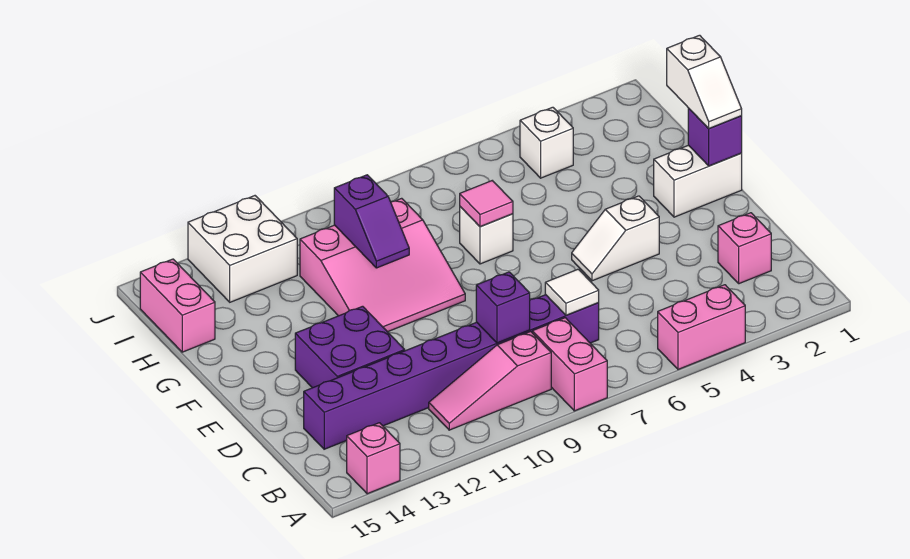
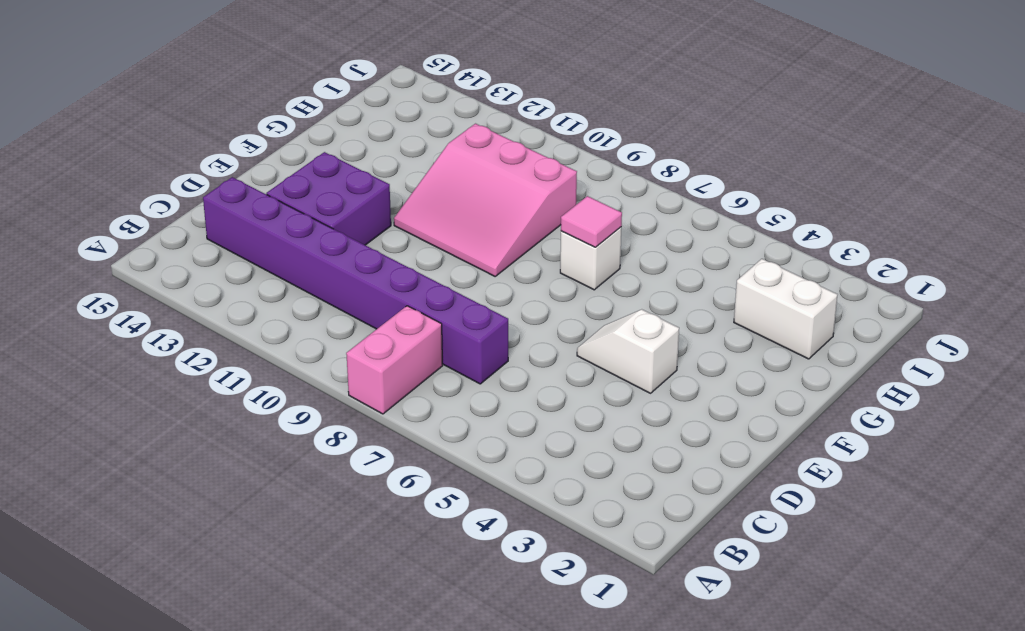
white brick H2:H3 level 1 -> white brick F1:F2 level 1
none -> pink brick A4:A5 level 1
none -> pink brick A14 level 1
none -> pink slope B9:B11 level 1 top 9

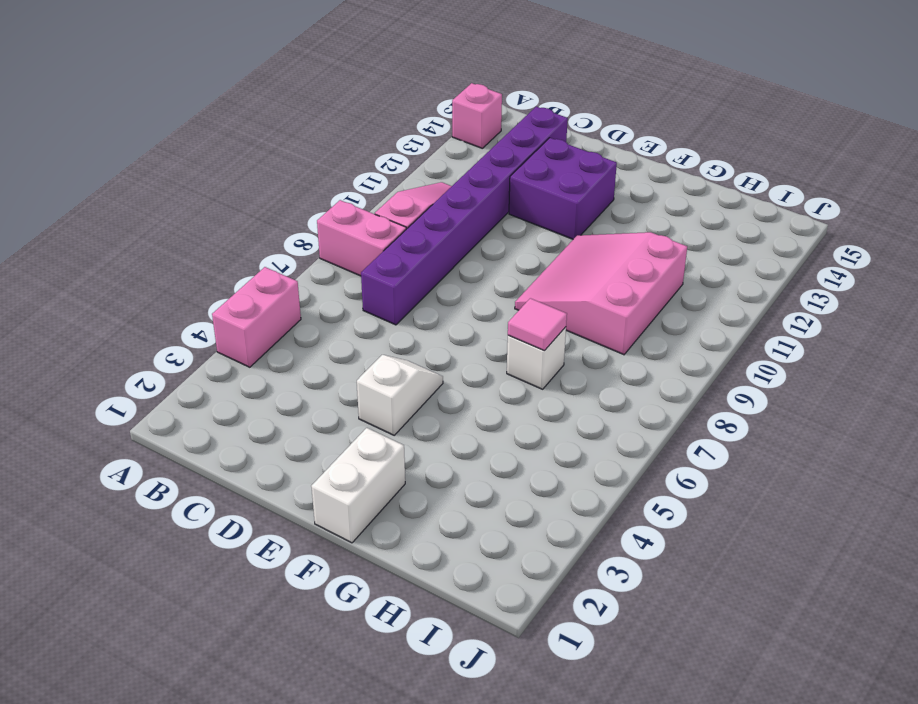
none -> pink brick C2 level 1
none -> pink brick H15:I15 level 1
none -> white brick I4 level 1

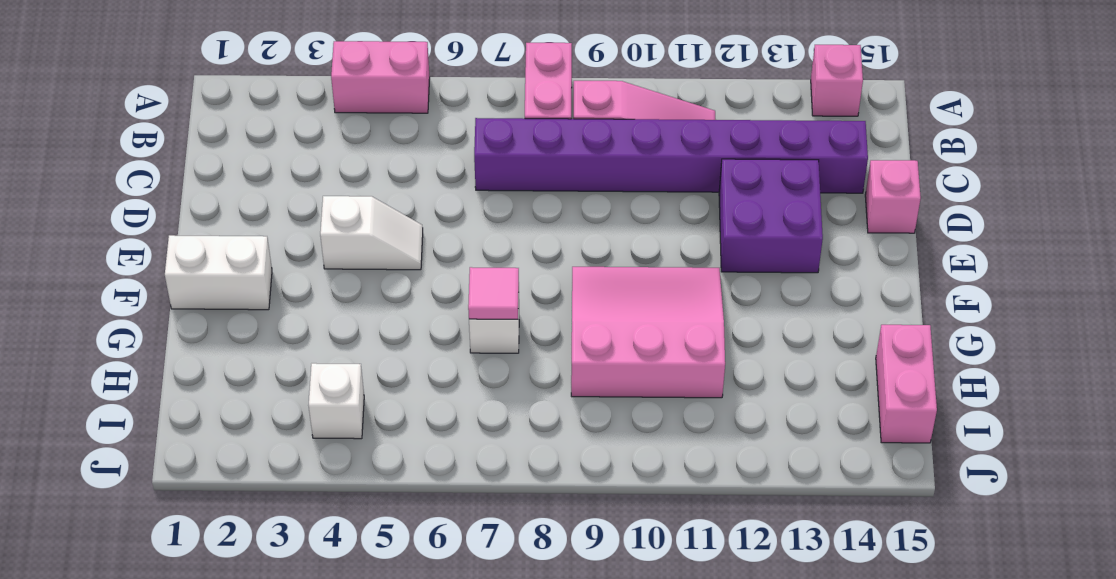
pink brick D15 level 1 -> pink brick C2 level 1
none -> white brick I12:J13 level 1
none -> white tile C7 level 2
none -> purple brick C9 level 2

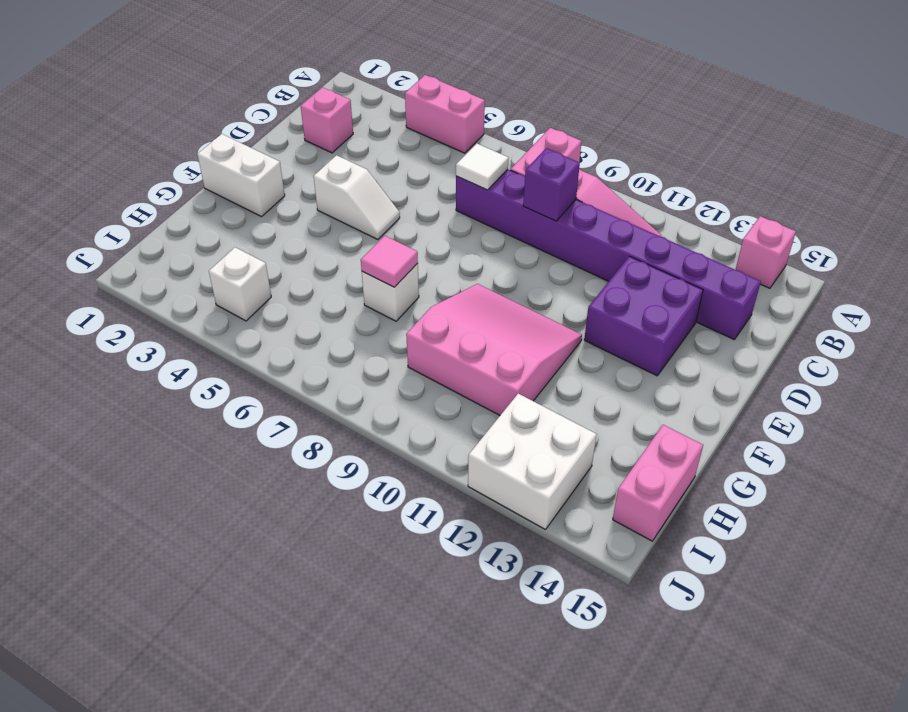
none -> purple brick F1 level 2
none -> purple slope G10:H10 level 2 top H
none -> white slope F1:G1 level 3 top G

